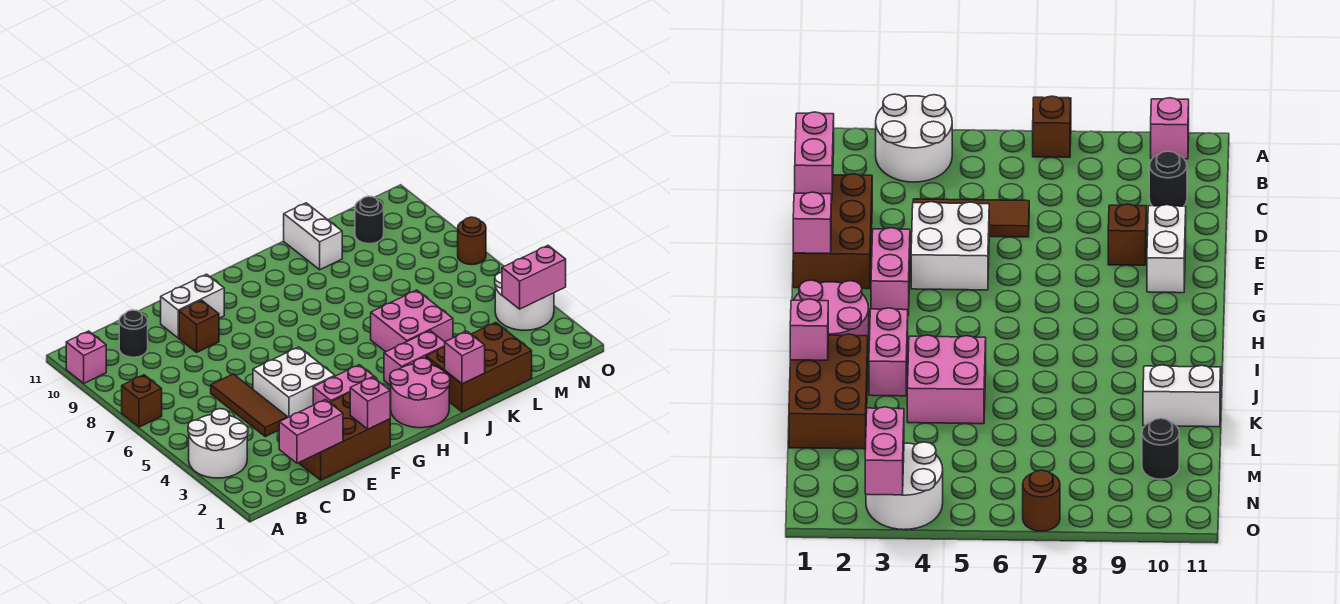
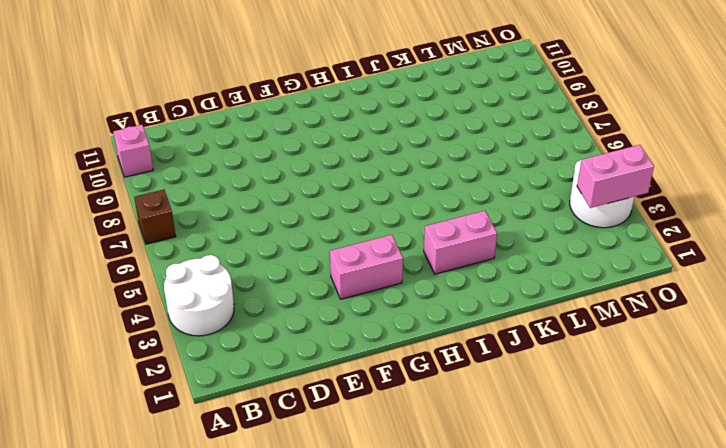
none -> black round brick C10 level 1
none -> brown brick D1:F2 level 1
none -> brown tile D4:D6 level 1

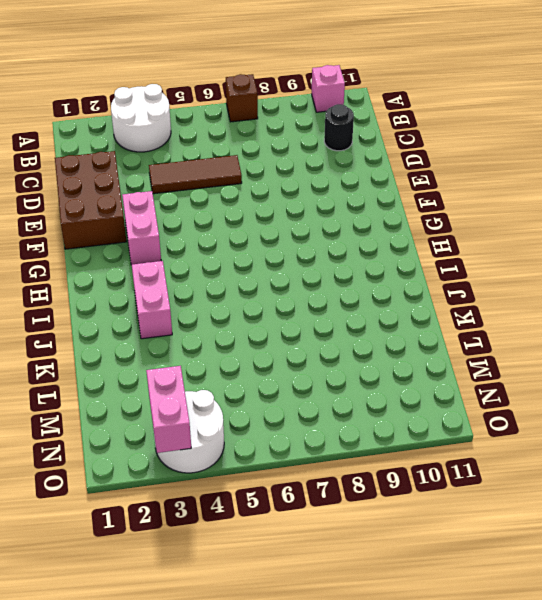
none -> white brick E4:F5 level 1
none -> brown brick E9 level 1
none -> white brick E10:F10 level 1

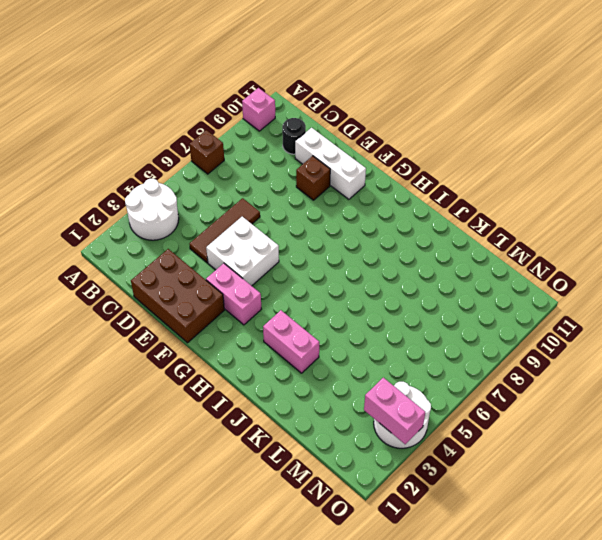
white brick D10:F10 level 1 -> white brick E10:F10 level 1
none -> pink round brick H1:I2 level 1
none -> brown brick J1:L2 level 1
none -> pink brick J4:K5 level 1

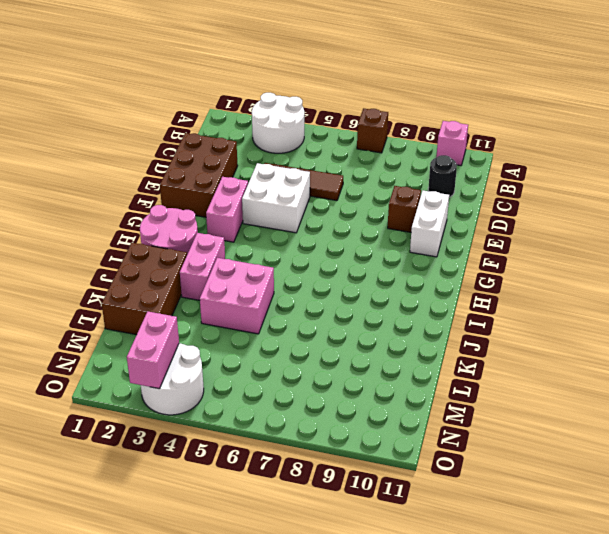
none -> white brick K10:K11 level 1
none -> black round brick M10 level 1
none -> brown round brick O7 level 1

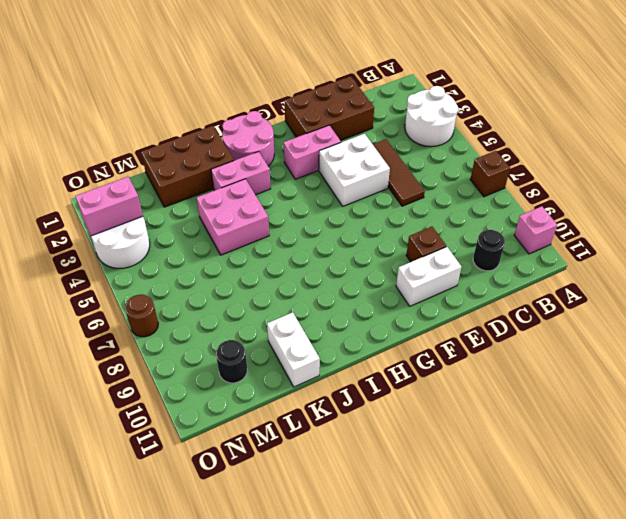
none -> pink brick C1:D1 level 2
none -> pink brick F1 level 2
none -> pink brick J1 level 2

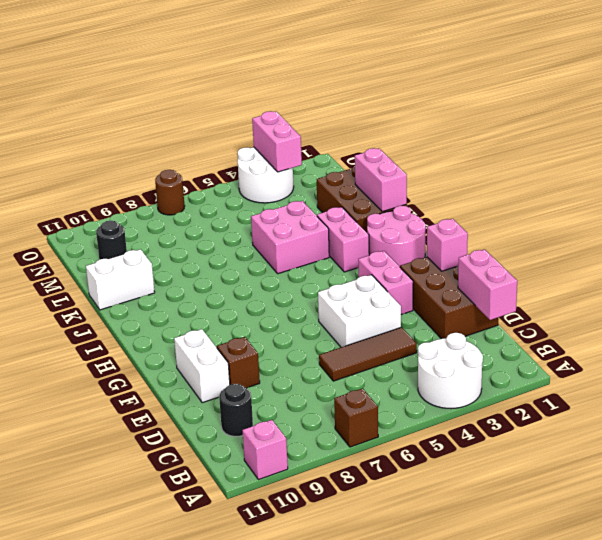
pink brick J1:K1 level 2 -> pink brick J1 level 2

